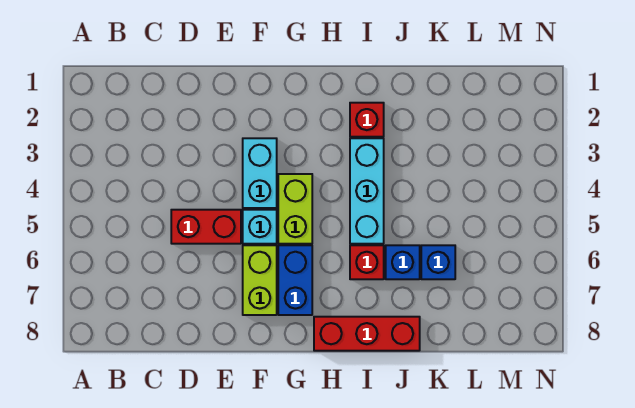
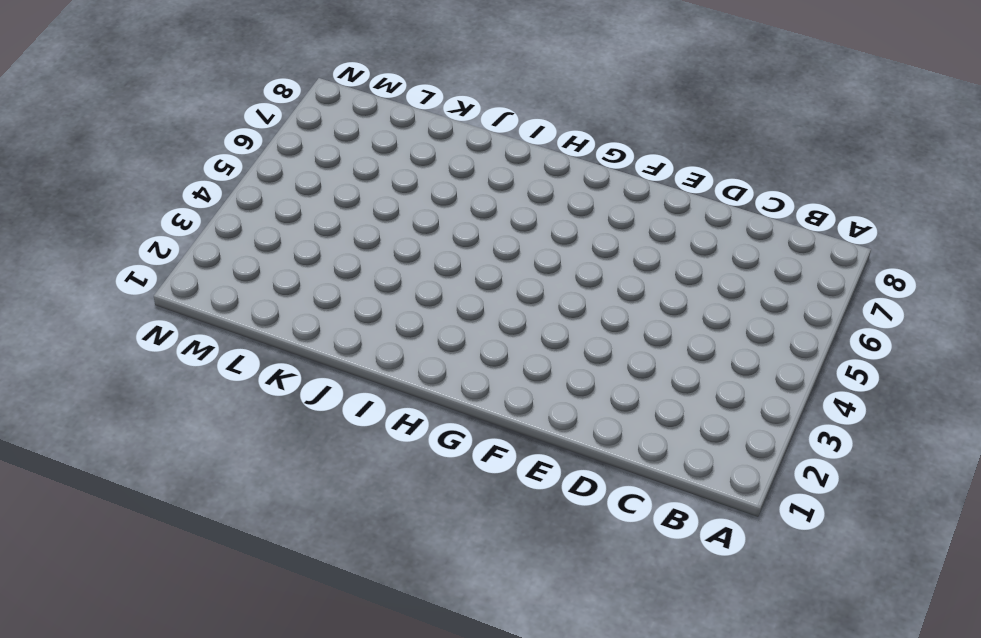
none -> red brick D5:E5 level 1
none -> cyan brick F3:F4 level 1
none -> cyan brick F5 level 1

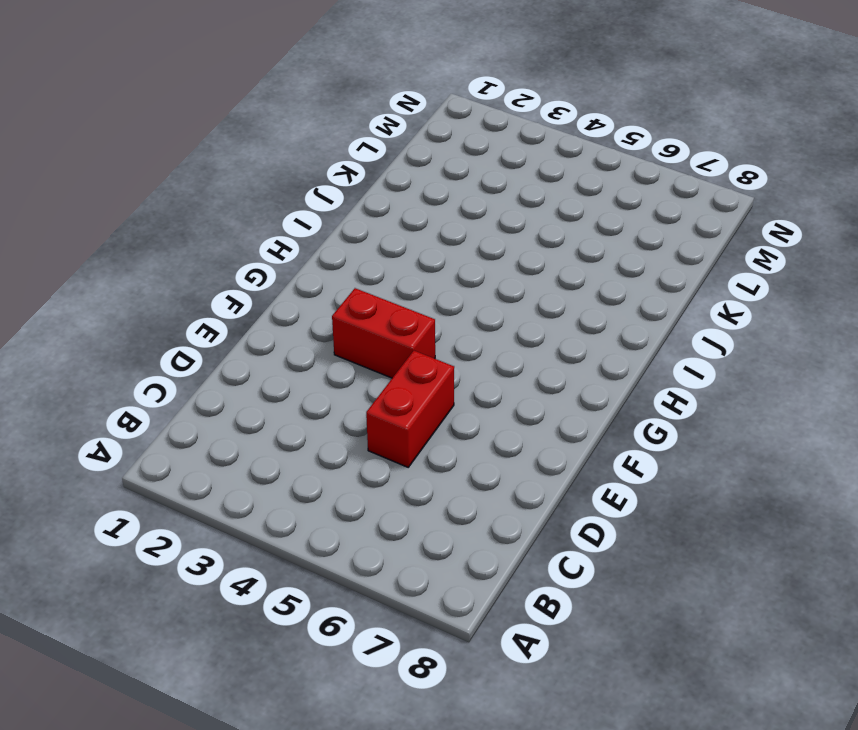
red brick F3:F4 level 1 -> cyan brick F3:F4 level 1
none -> cyan brick F5 level 1
none -> lime brick F6:F7 level 1
none -> lime brick G4:G5 level 1

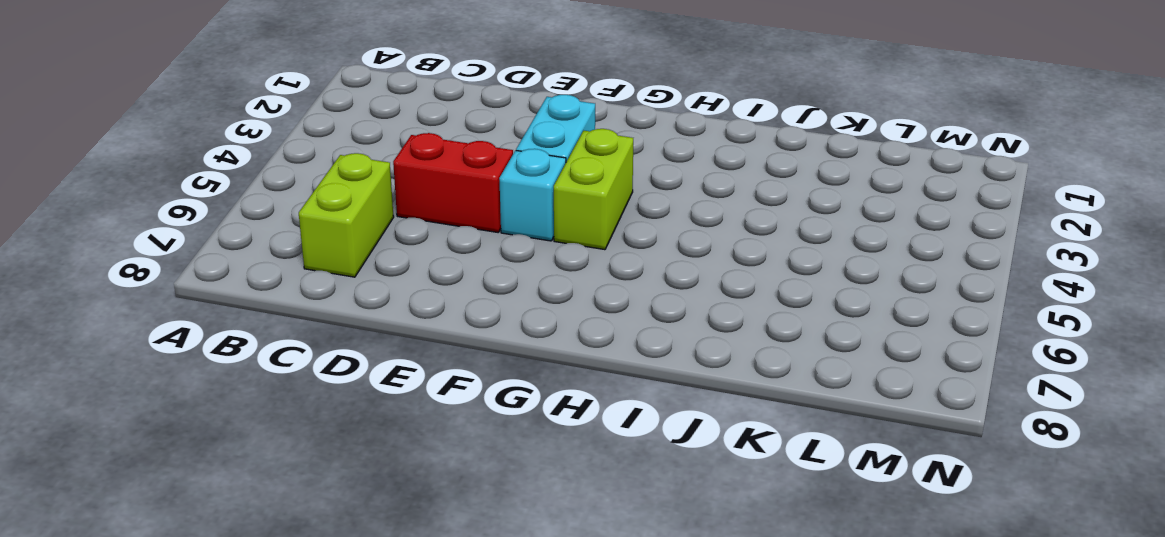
lime brick C6:C7 level 1 -> lime brick F6:F7 level 1
none -> blue brick G6:G7 level 1
none -> red brick H8:J8 level 1
none -> red brick I2 level 1

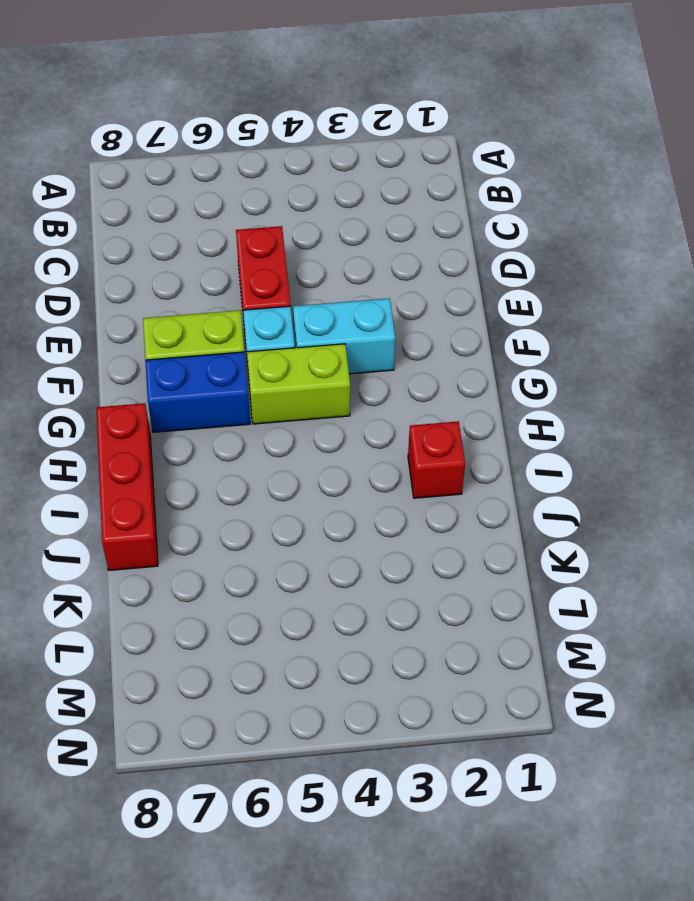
none -> cyan brick I3:I5 level 1
none -> red brick I6 level 1
none -> blue brick J6 level 1

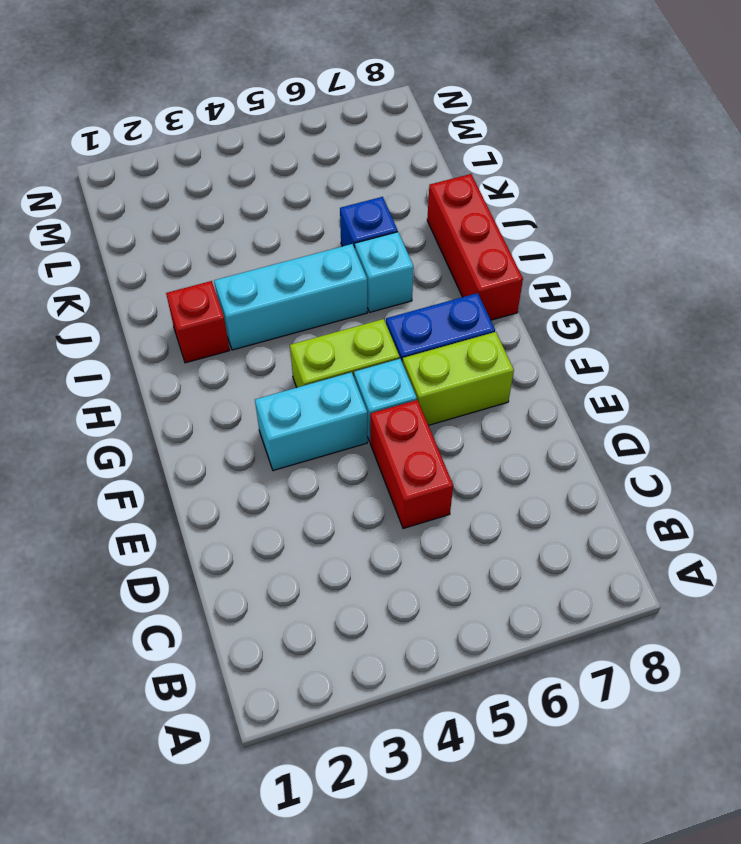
cyan brick I6 level 1 -> red brick I6 level 1
none -> blue brick K6 level 1

